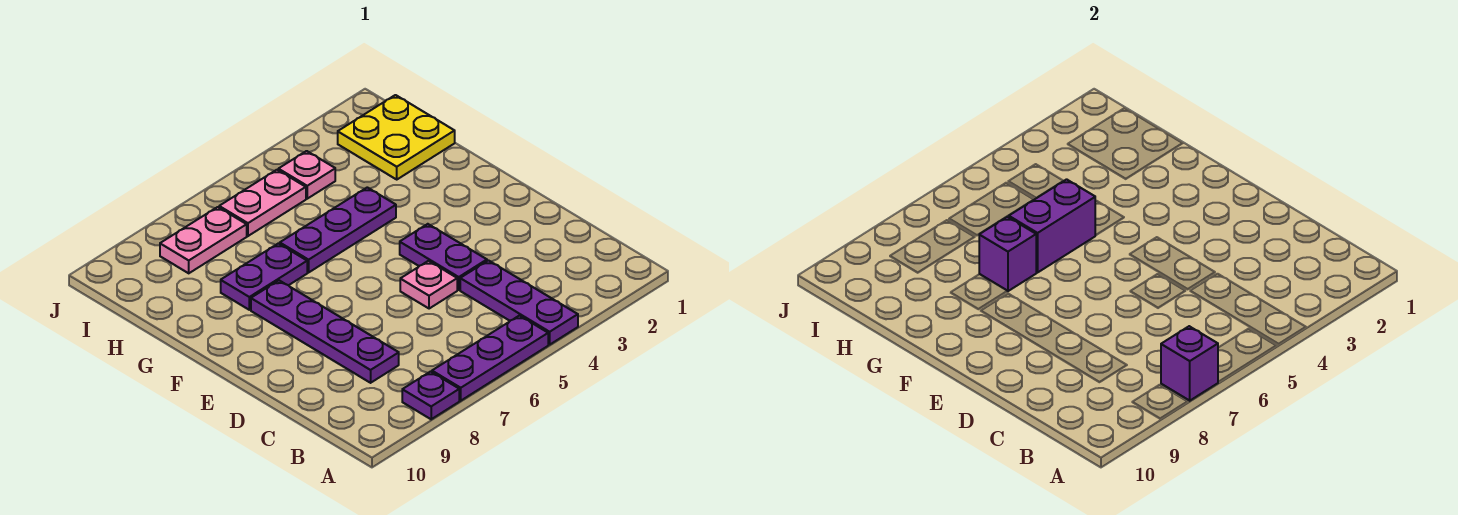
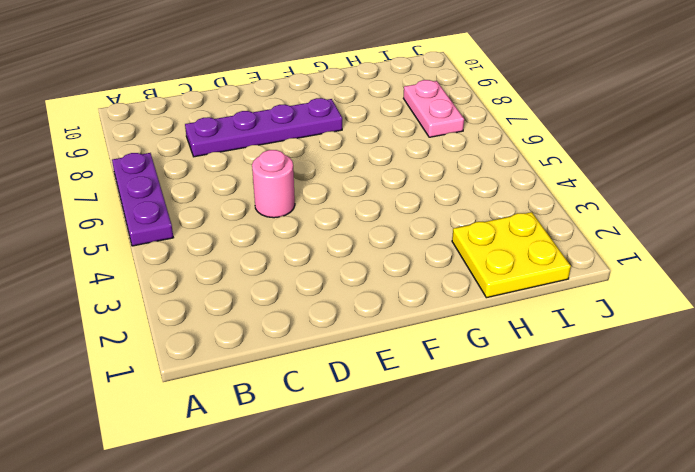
pink round brick D5 level 1 -> pink plate D5 level 1
none -> purple plate A4:C4 level 1
none -> purple plate A8 level 1
none -> purple plate D4:E4 level 1

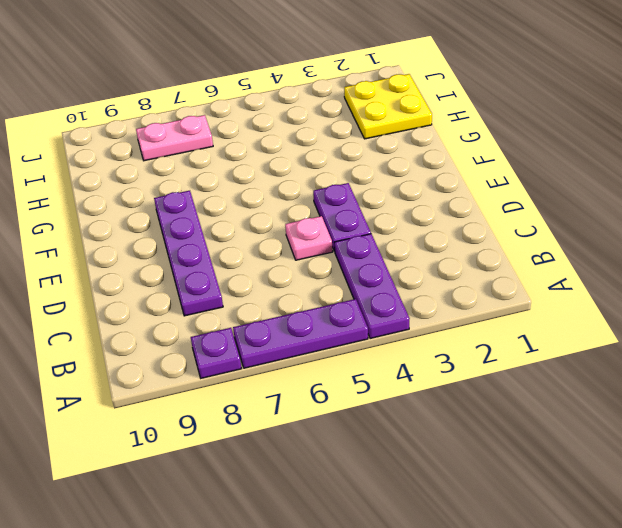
none -> purple plate G4:G6 level 1
none -> purple plate G7:G8 level 1
none -> pink plate I4 level 1

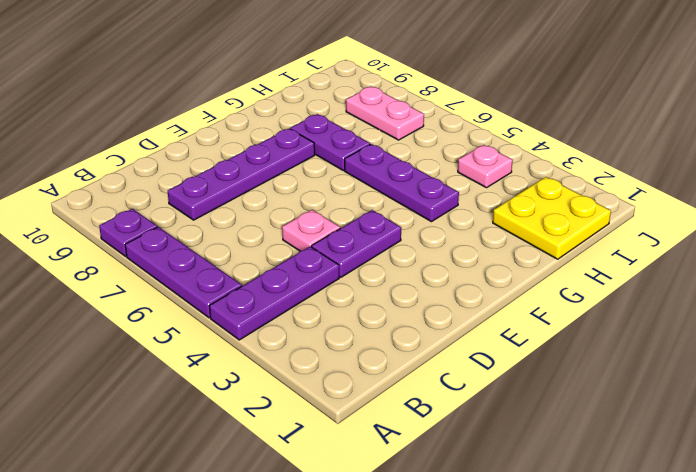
none -> pink plate I5:I6 level 1
none -> purple brick A7 level 2
none -> purple brick G5:G6 level 2

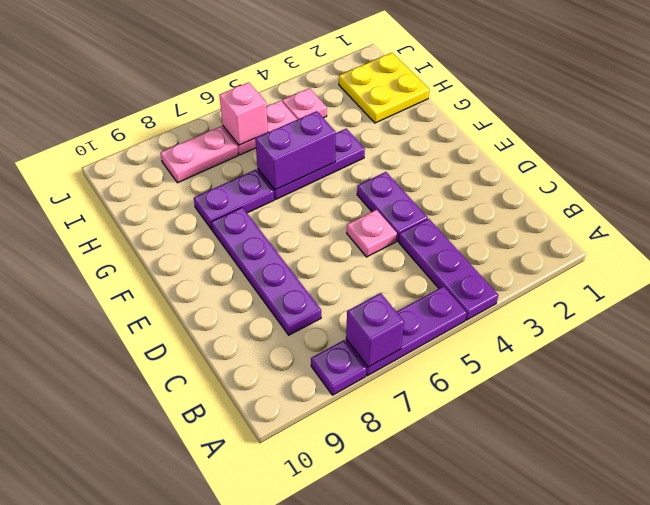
pink brick I6 level 2 -> none
none -> purple brick G7 level 2

